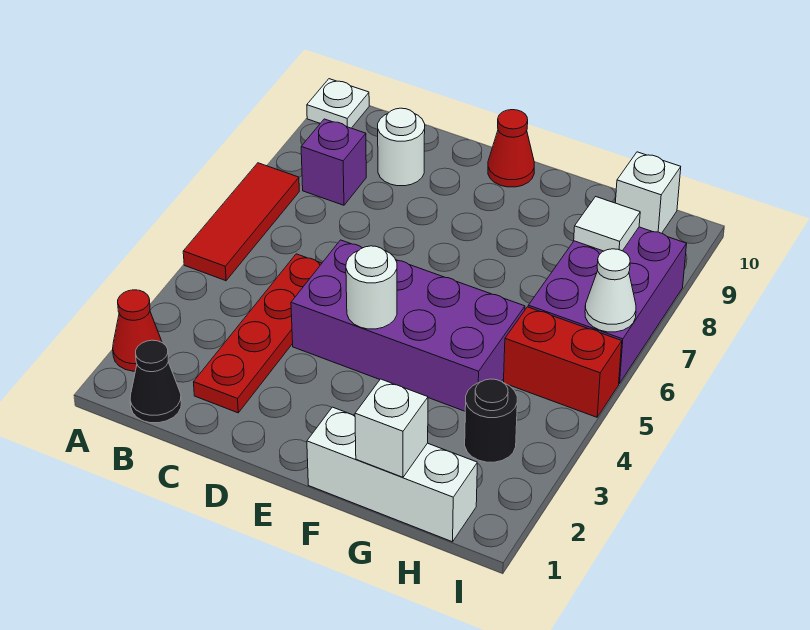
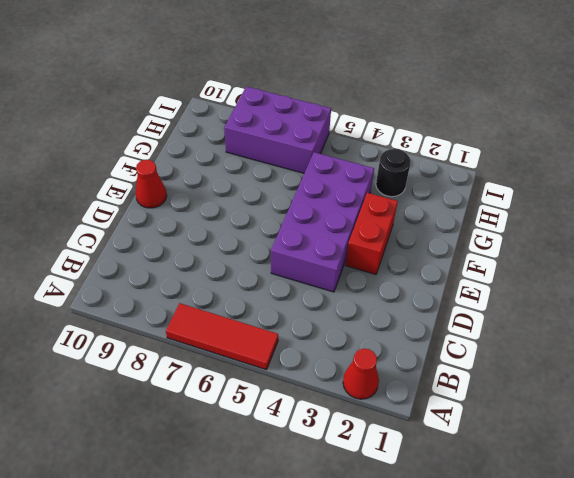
red brick E3:F3 level 1 -> red brick H5:I5 level 1
none -> white plate A10 level 1
none -> black cone B1 level 1
none -> purple brick B8 level 1

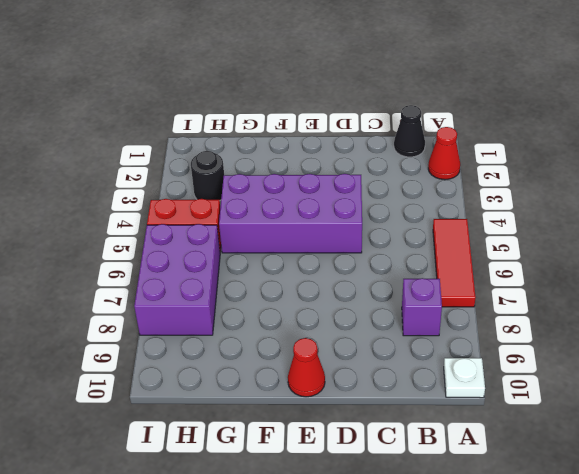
none -> red plate C2:C5 level 1
none -> white round brick C9 level 1
none -> white brick F1:H1 level 1

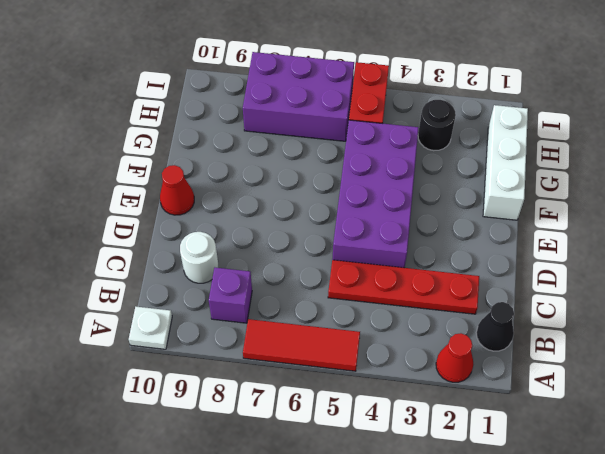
none -> white brick H10 level 1
none -> white round brick E4 level 2
none -> white brick G1 level 2

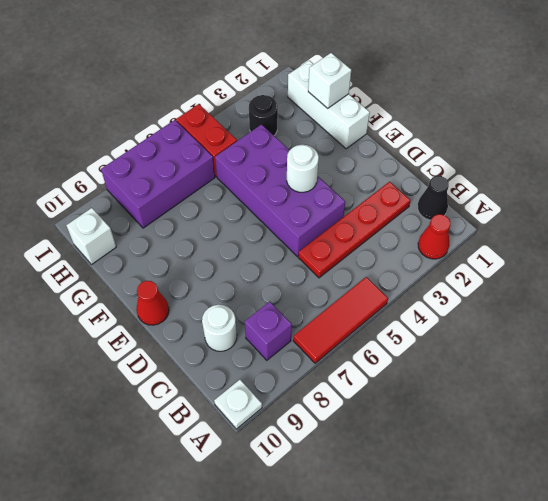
none -> white tile H8 level 2
none -> white cone I6 level 2

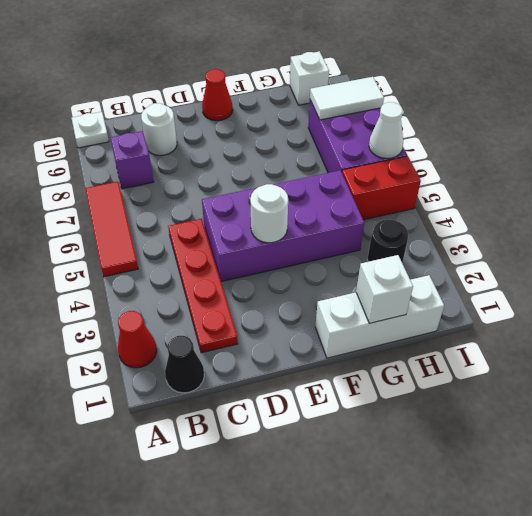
white tile H8:I8 level 2 -> white tile H8 level 2

